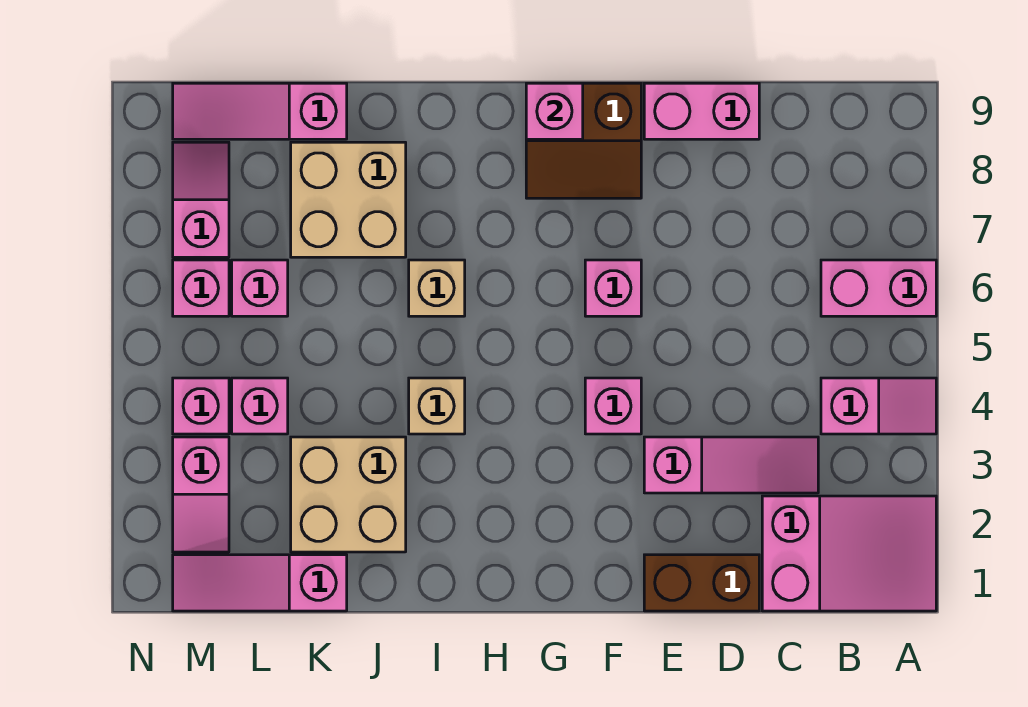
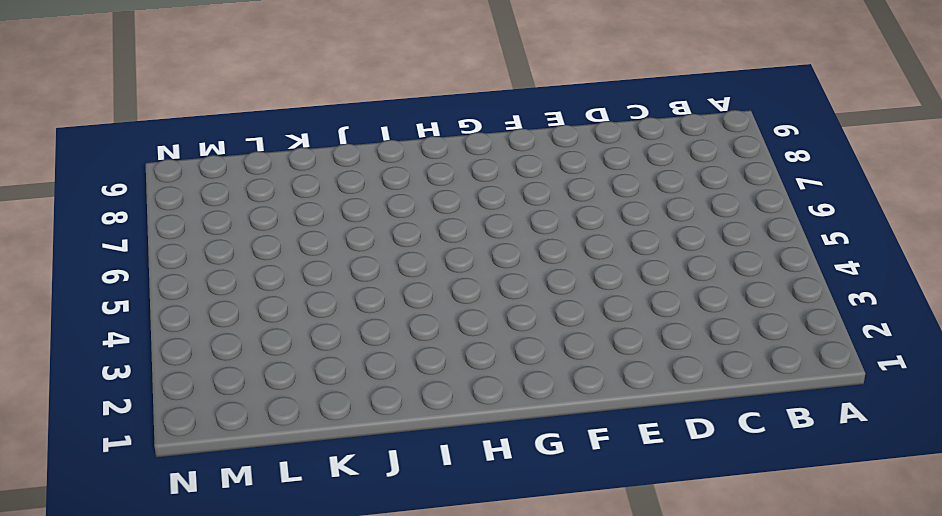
none -> pink slope A1:C2 level 1 top C
none -> pink slope A4:B4 level 1 top B
none -> pink brick A6:B6 level 1

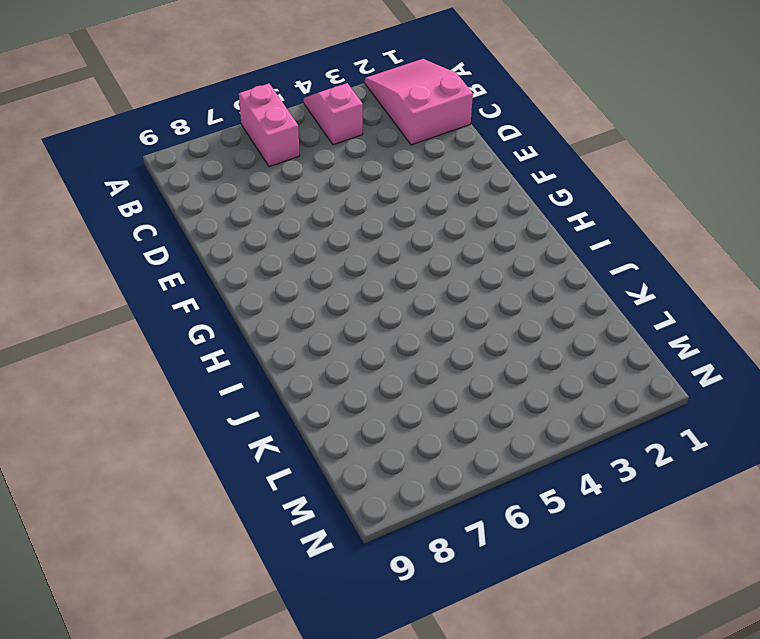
none -> pink slope C3:E3 level 1 top E
none -> brown brick D1:E1 level 1
none -> pink brick D9:E9 level 1

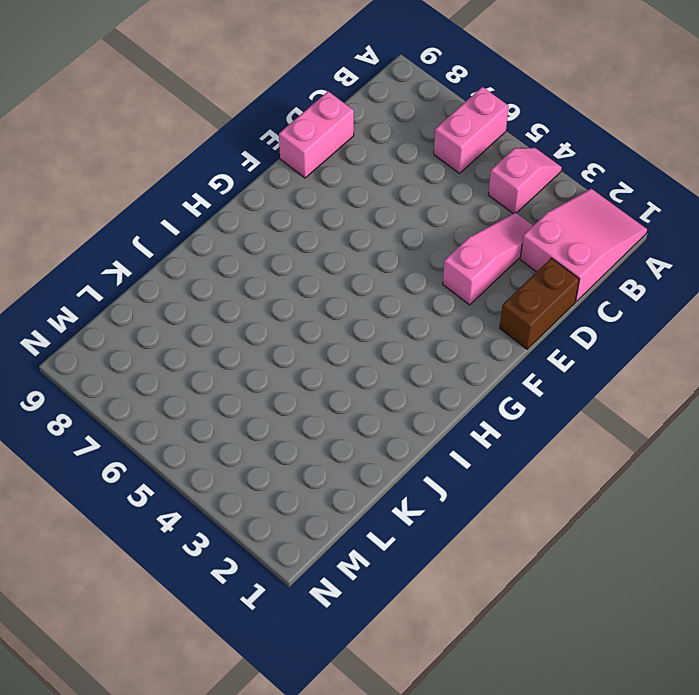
none -> pink brick F4 level 1
none -> pink brick F6 level 1
none -> brown slope F8:G9 level 1 top 9

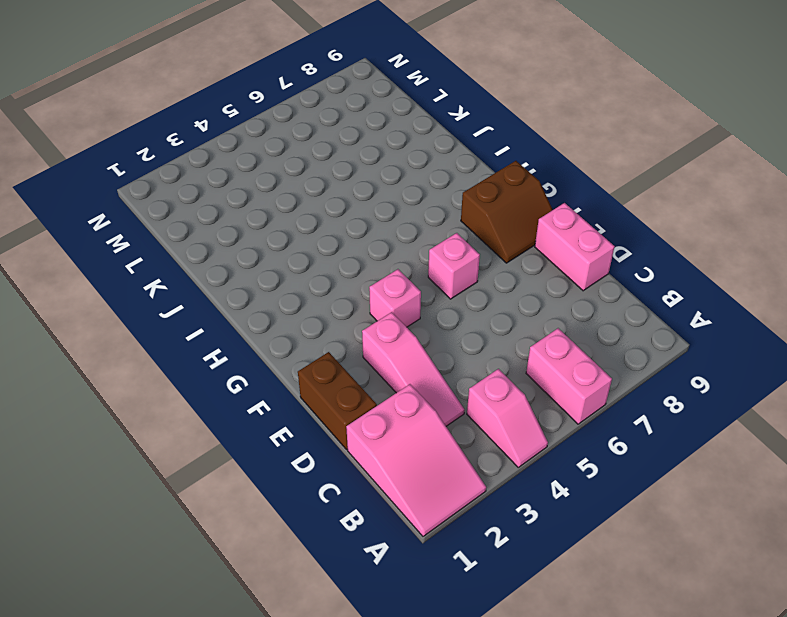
brown slope F8:G9 level 1 top G -> brown slope F8:G9 level 1 top 9
none -> tan brick I4 level 1
none -> tan brick I6 level 1
none -> tan brick J2:K3 level 1

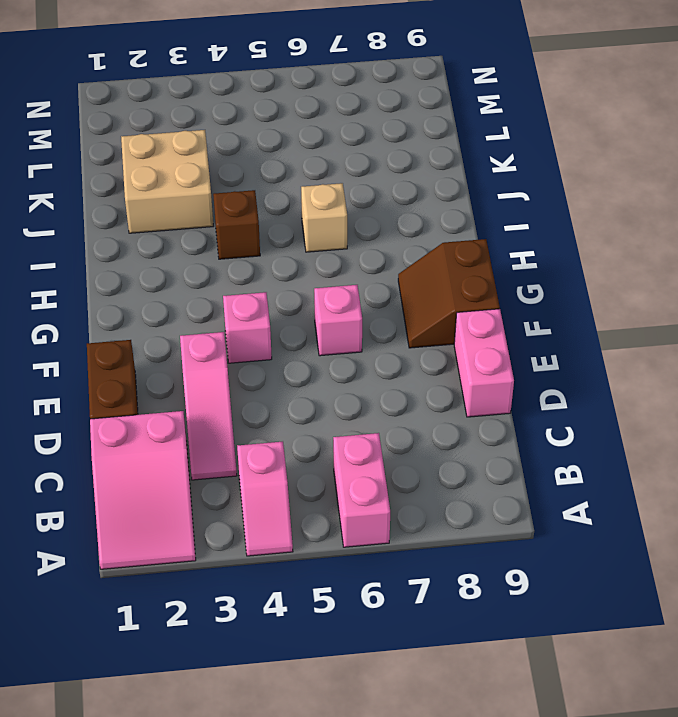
brown brick I4 level 1 -> tan brick I4 level 1
none -> tan brick J7:K8 level 1
none -> pink slope K1:M1 level 1 top K
none -> pink slope K9:M9 level 1 top K

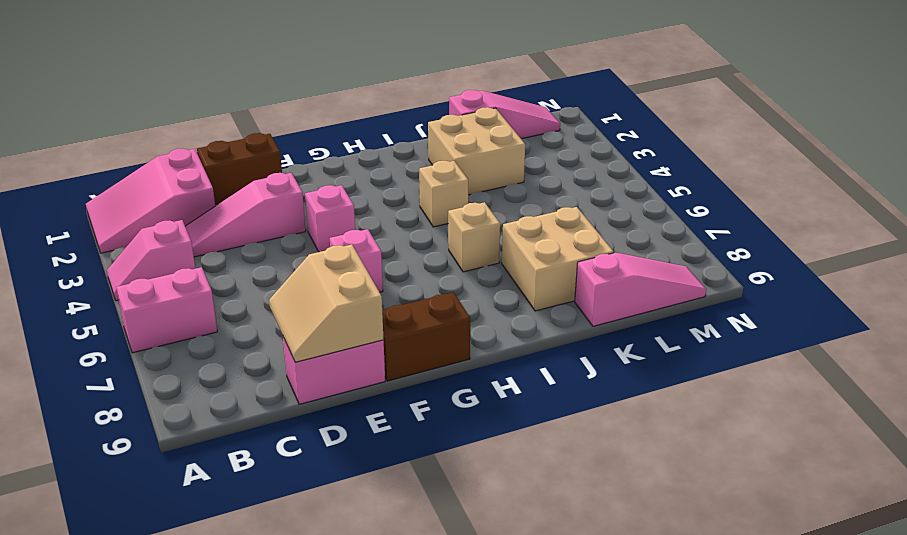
tan slope D8:E9 level 2 top E -> none
none -> pink brick L4 level 1
none -> pink brick L6 level 1
none -> pink slope M2:M3 level 1 top 3

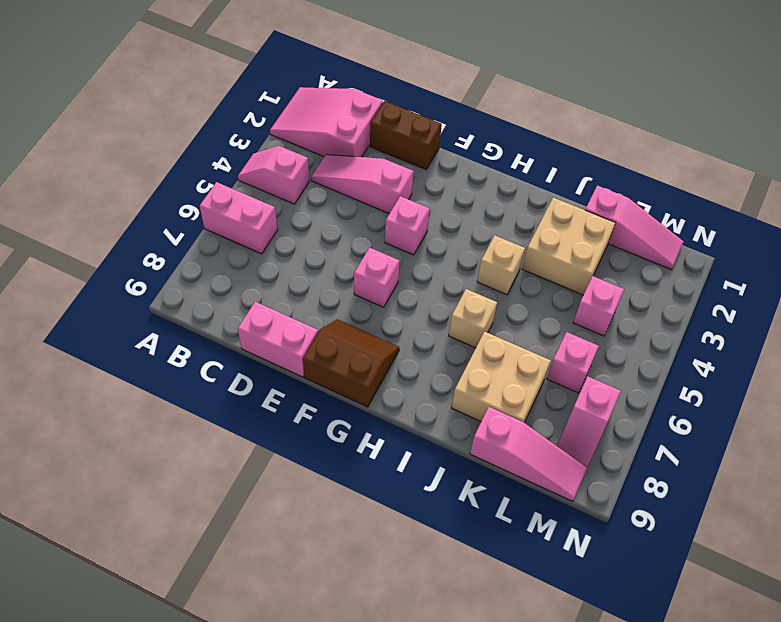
none -> pink slope M2:M3 level 1 top 3
none -> pink brick M4 level 1
none -> pink brick M6 level 1

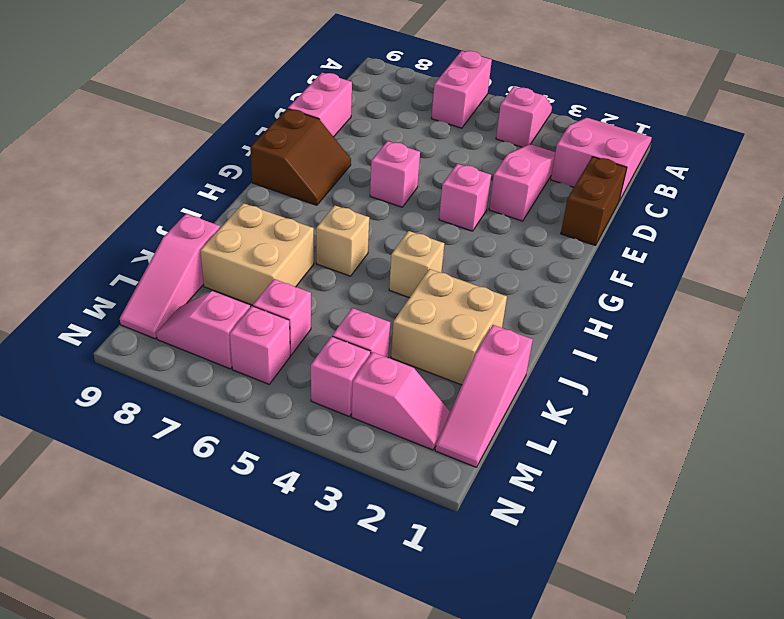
none -> pink brick G9 level 2

